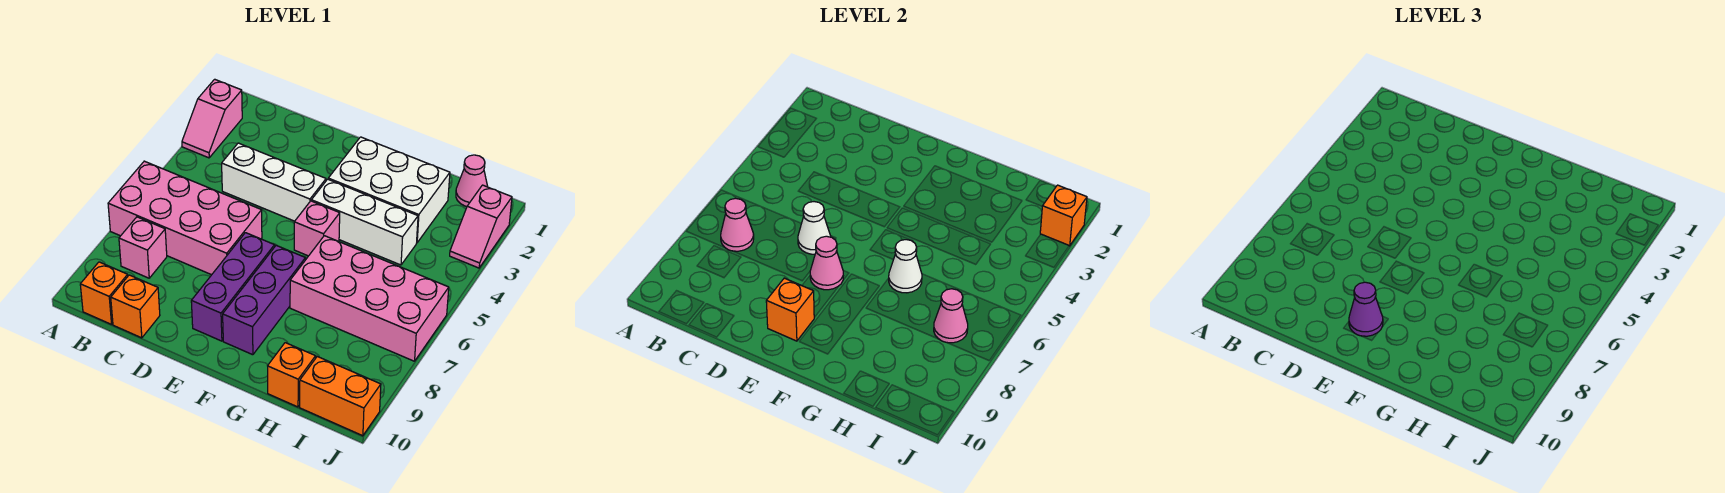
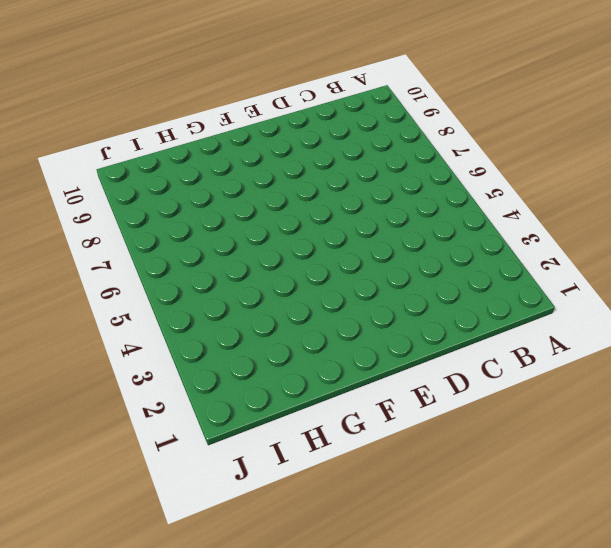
none -> pink slope A2:A3 level 1 top 2
none -> pink brick A6:D7 level 1
none -> pink brick B8 level 1

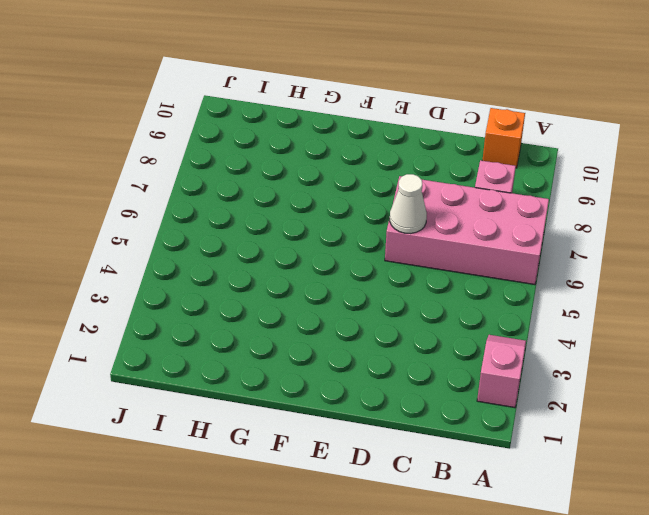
none -> white brick C4:E4 level 1
none -> orange brick C10 level 1
none -> purple brick E7:E9 level 1

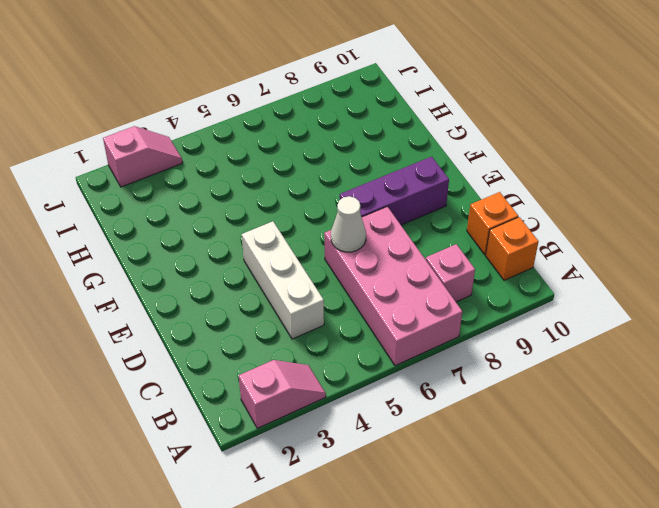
none -> white brick F2:H3 level 1
none -> white brick F4:H4 level 1
none -> pink brick F5 level 1

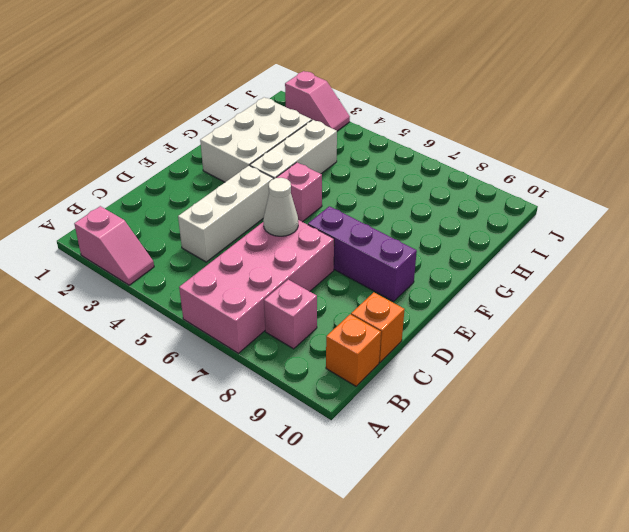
none -> purple brick F7:F9 level 1
none -> pink brick G6:J7 level 1
none -> orange brick H10 level 1

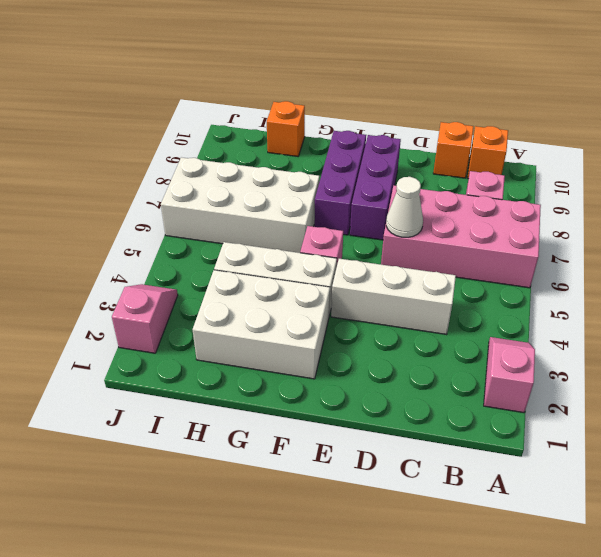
white brick G6:J7 level 1 -> pink brick G6:J7 level 1
none -> pink cone I1 level 1
none -> orange brick I10:J10 level 1
none -> pink cone B7 level 2

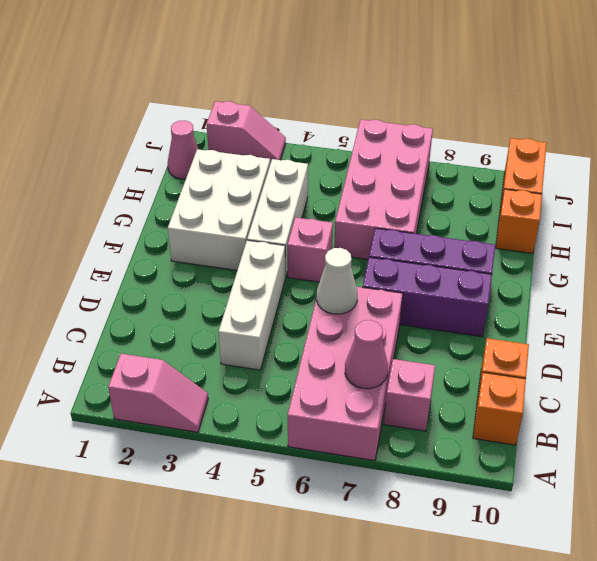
none -> pink cone E7 level 2
none -> orange brick E9 level 2
none -> white cone G6 level 2

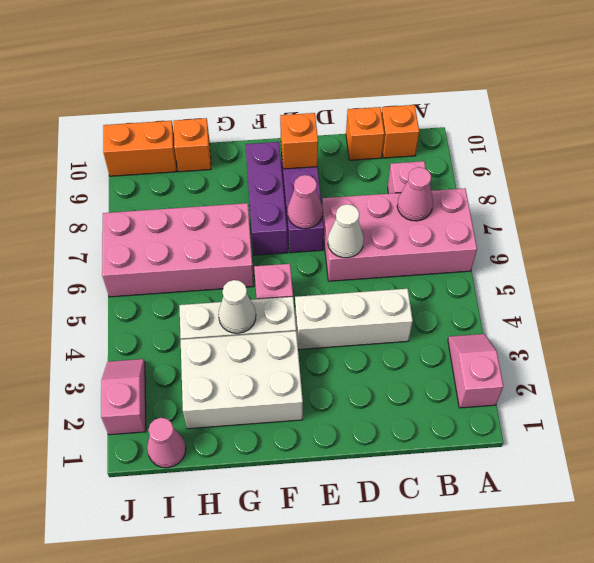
white cone G4 level 2 -> white cone G6 level 2
none -> pink cone I7 level 2
none -> orange brick J2 level 2
none -> purple cone E9 level 3

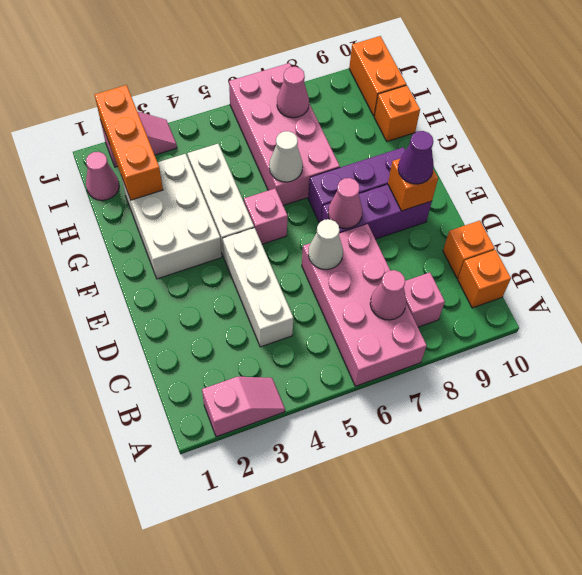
orange brick H2:J2 level 2 -> orange brick J2 level 2

